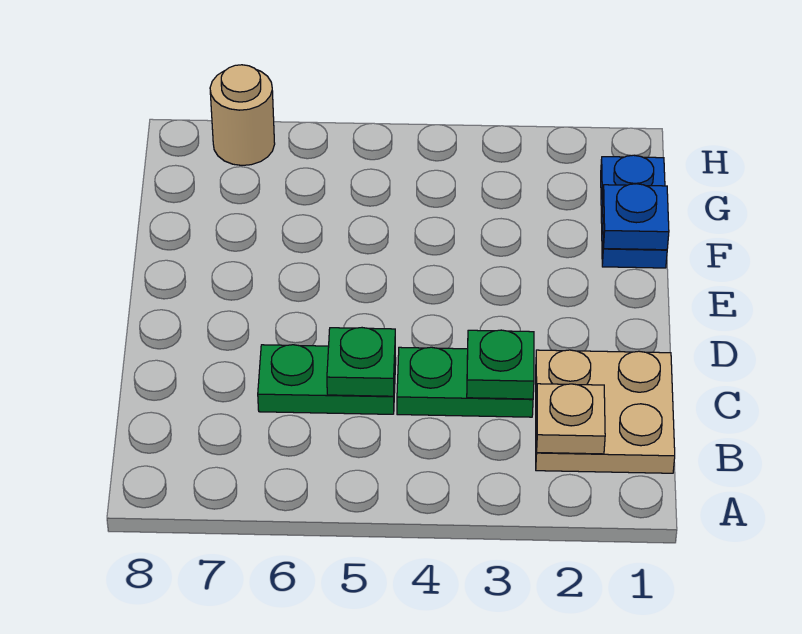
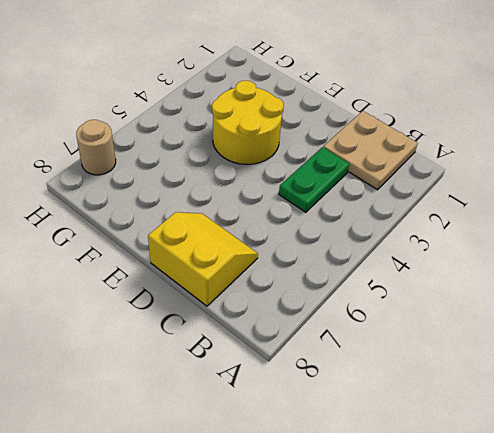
yellow slope C7:D8 level 1 top 8 -> none
yellow round brick E3:F4 level 1 -> none
none -> green plate C5:C6 level 1
none -> blue plate F1:G1 level 1

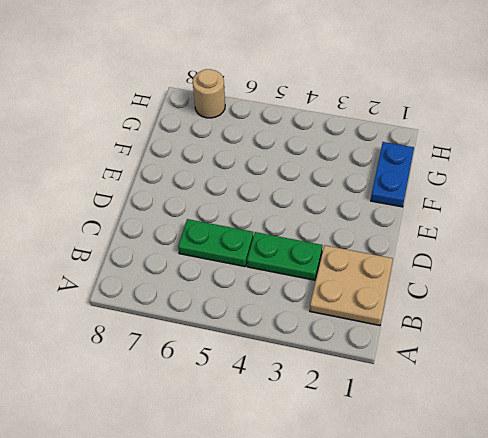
none -> tan plate B2 level 2
none -> green plate C3 level 2

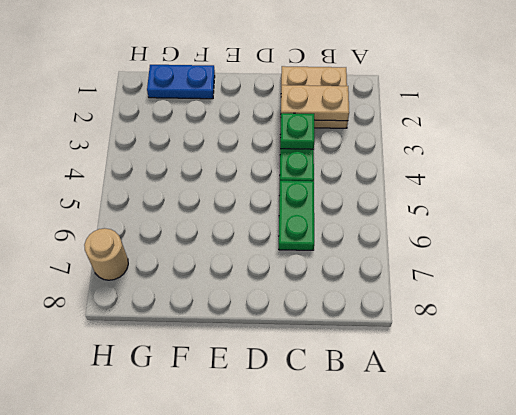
tan plate B2:C2 level 2 -> tan plate B2 level 2
none -> green plate C5 level 2
none -> blue plate F1 level 2

